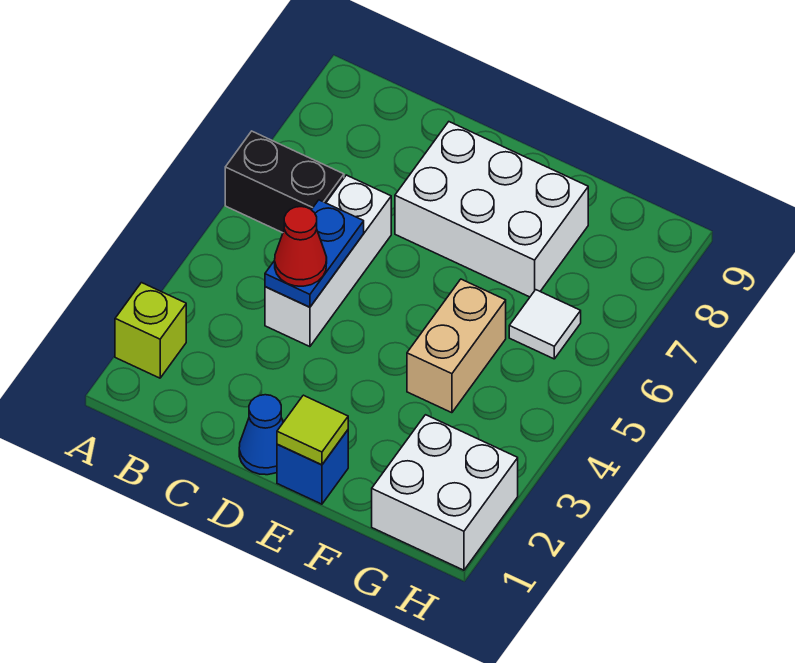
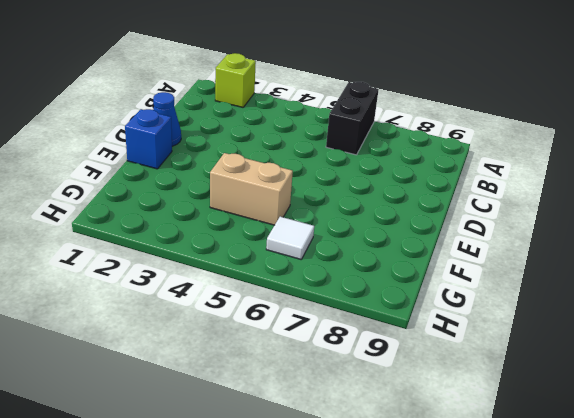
none -> white brick C4:C6 level 1
none -> white brick D7:F8 level 1
none -> white brick G1:H2 level 1

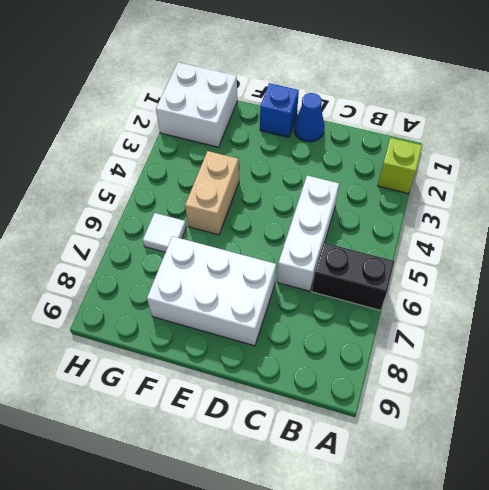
none -> blue plate C4:C5 level 2
none -> lime tile E1 level 2
none -> red cone C4 level 3

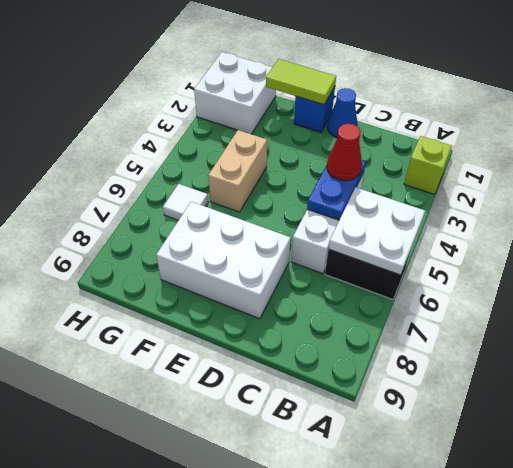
white plate A5:B6 level 2 -> none
lime tile E1:F1 level 2 -> lime tile E1 level 2

